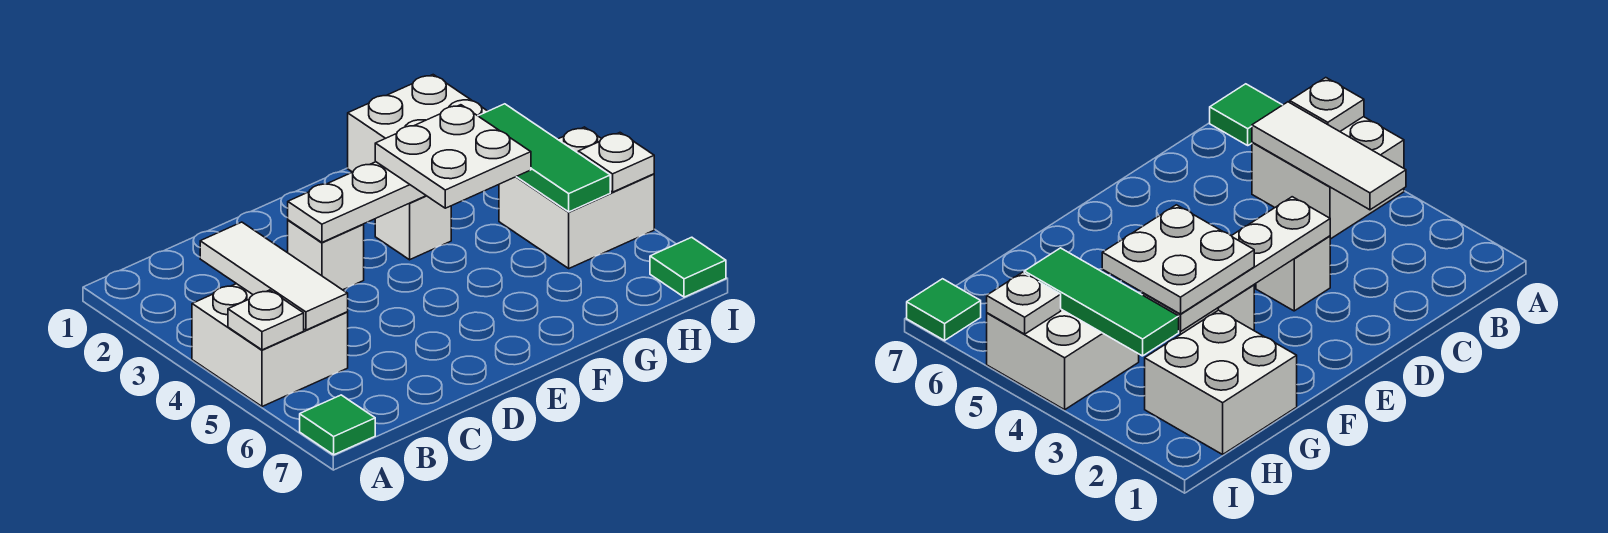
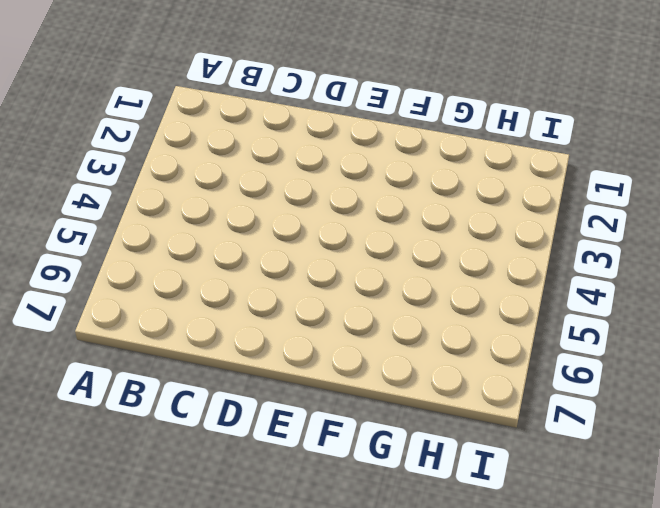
none -> white brick A4:B5 level 1
none -> green tile A7 level 1
none -> white brick D3 level 1

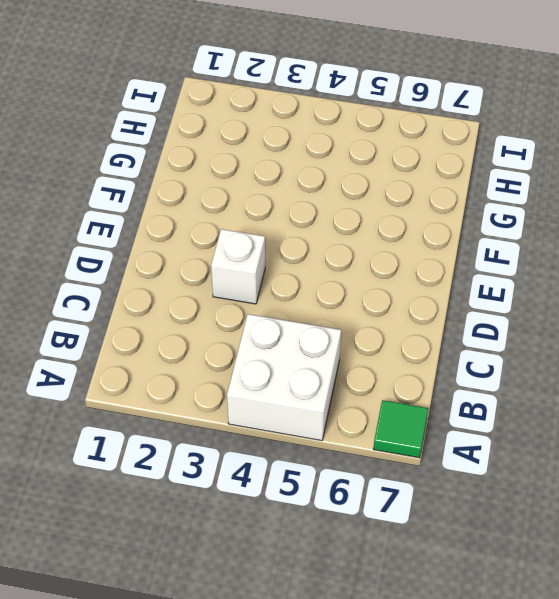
none -> white brick F3 level 1
none -> white brick G1:H2 level 1
none -> white brick H4:I5 level 1

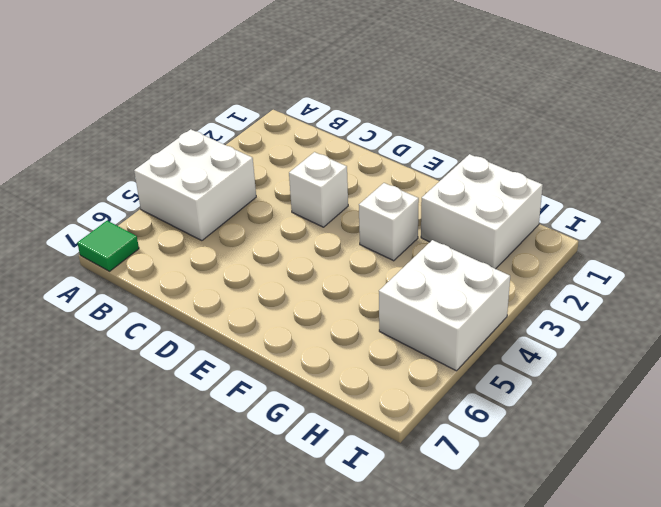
none -> green tile I7 level 1
none -> white plate A5 level 2
none -> white tile B3:B5 level 2

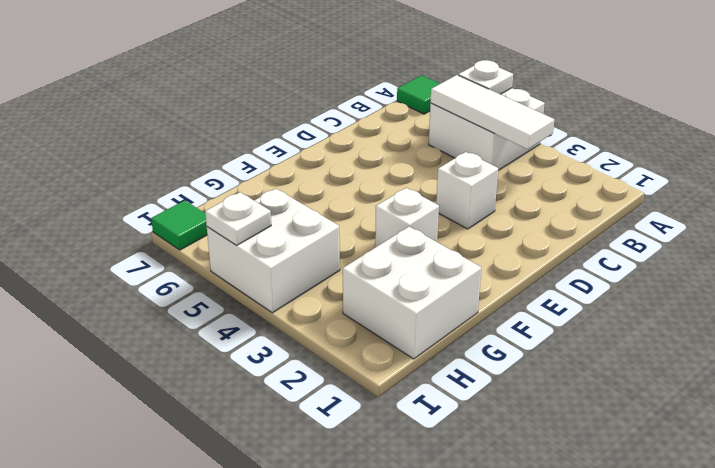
none -> white plate D3:G3 level 2
none -> green tile H3:H5 level 2
none -> white plate F3:G4 level 3

